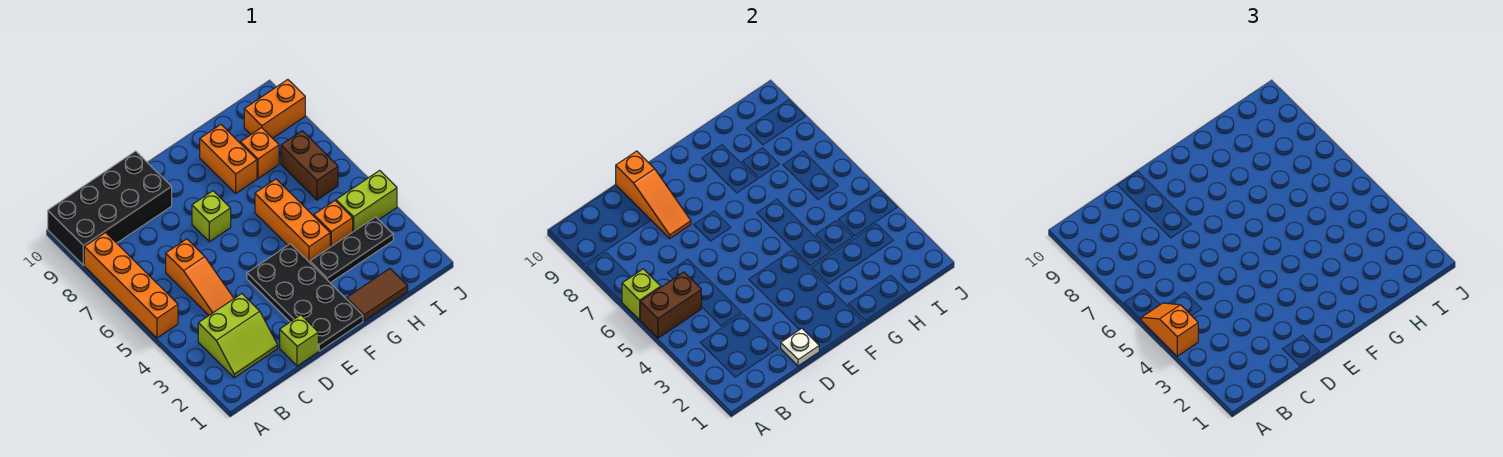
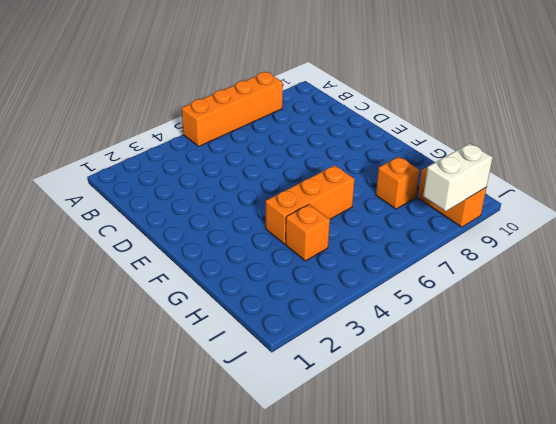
white brick J8:J9 level 2 -> none
none -> black brick A9:D10 level 1
none -> lime slope B2:C3 level 1 top 3
none -> orange slope C4:C6 level 1 top 6

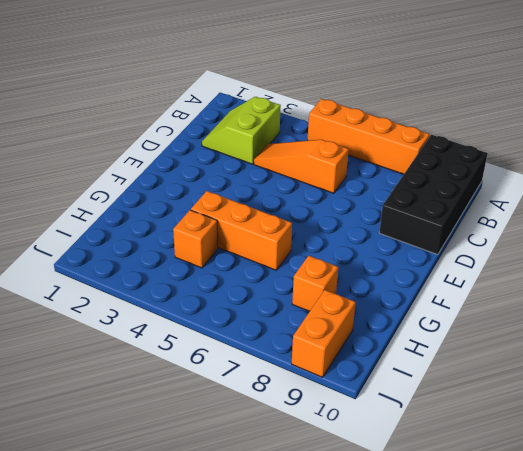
none -> lime brick D1 level 1
none -> black plate E1:F4 level 1
none -> lime brick E7 level 1

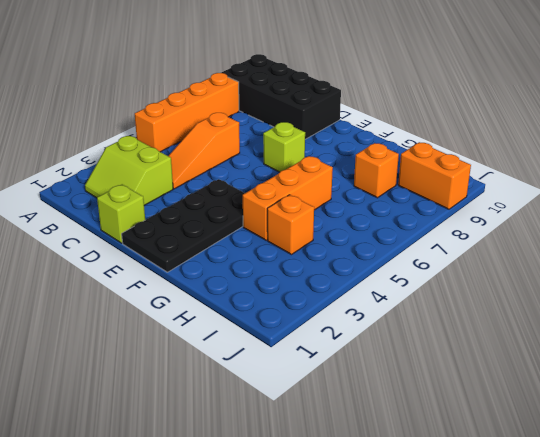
none -> brown tile G1:H1 level 1
none -> black plate G3:I3 level 1
none -> orange brick G8:G9 level 1

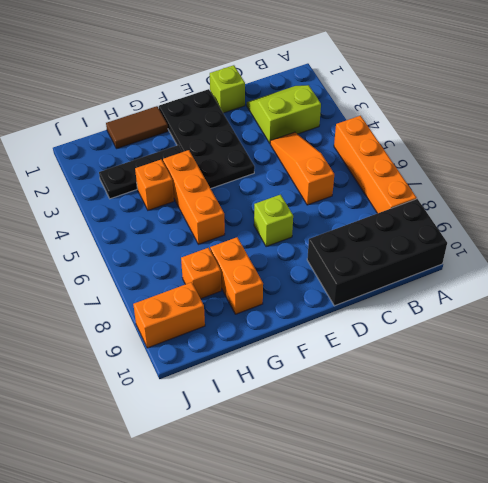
none -> lime brick I4:J4 level 1
none -> brown brick I6:I7 level 1
none -> brown brick A5:B5 level 2

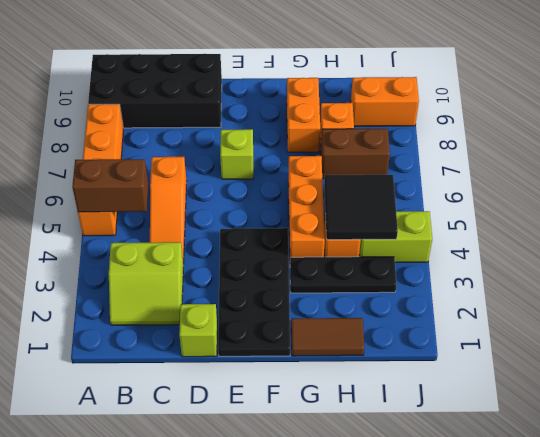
black tile H4:I5 level 2 -> none
brown brick H7:I7 level 1 -> brown brick I6:I7 level 1
none -> lime brick A6 level 2
none -> white plate D1 level 2
none -> orange slope D8:D10 level 2 top 10

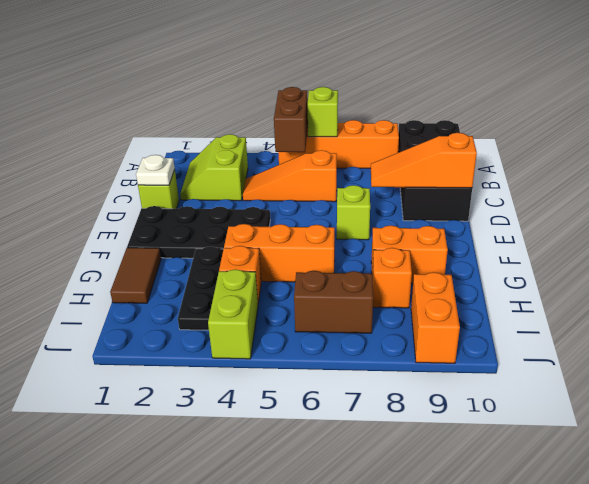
none -> orange slope A4:A5 level 3 top 4

